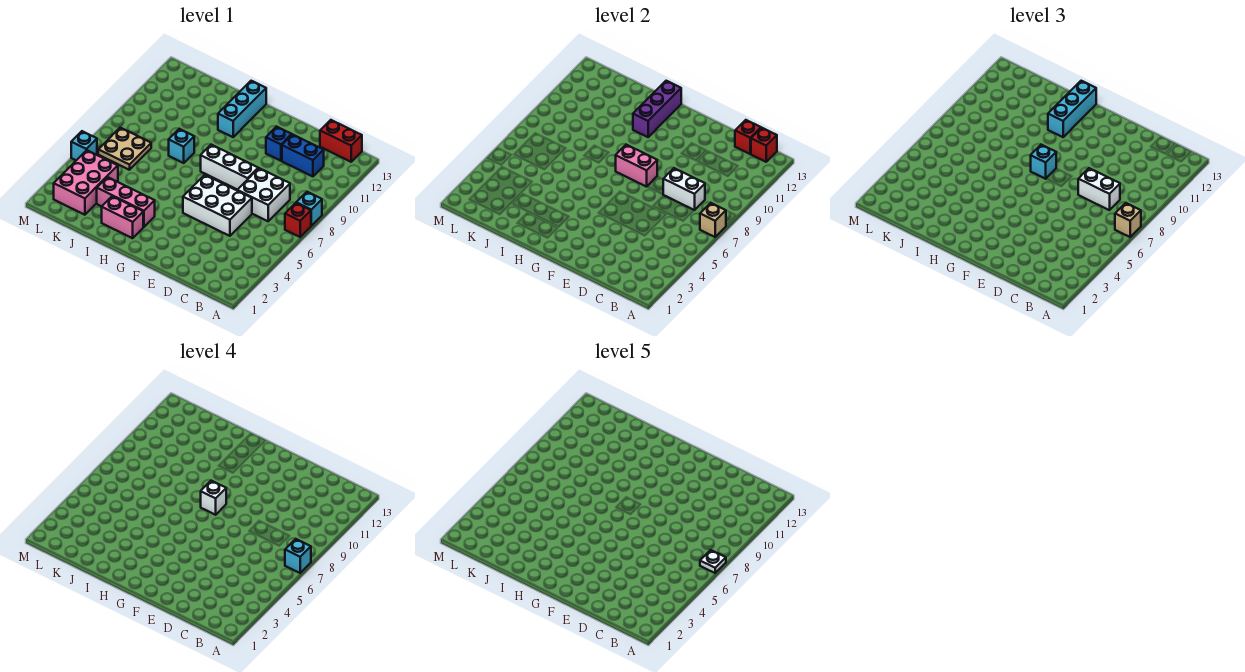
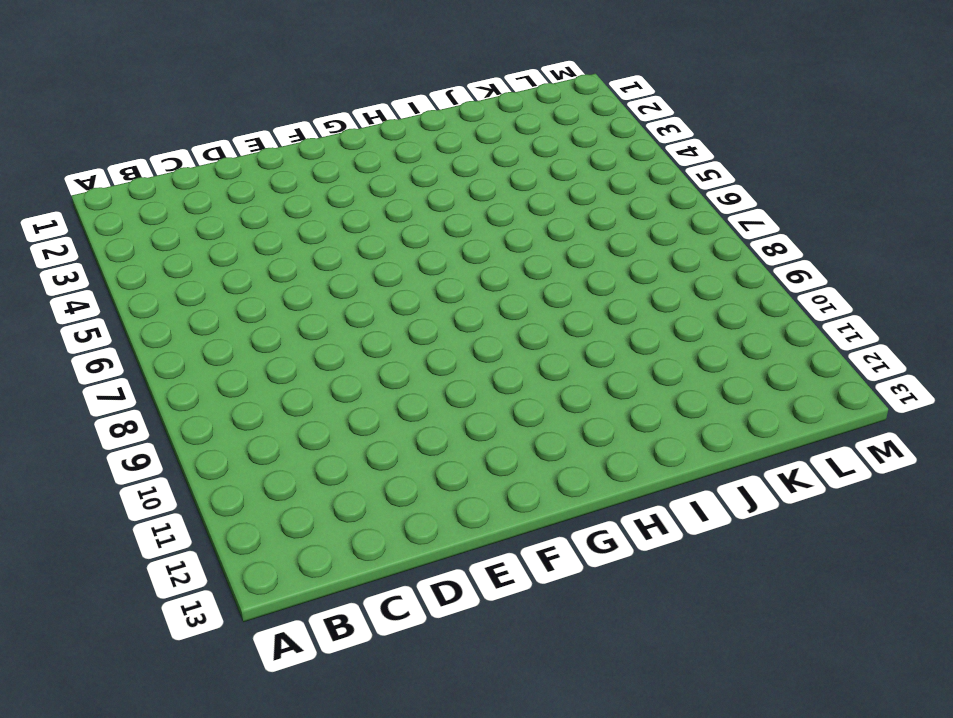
none -> red brick A7 level 1
none -> cyan brick A8 level 1
none -> red brick B13:C13 level 1

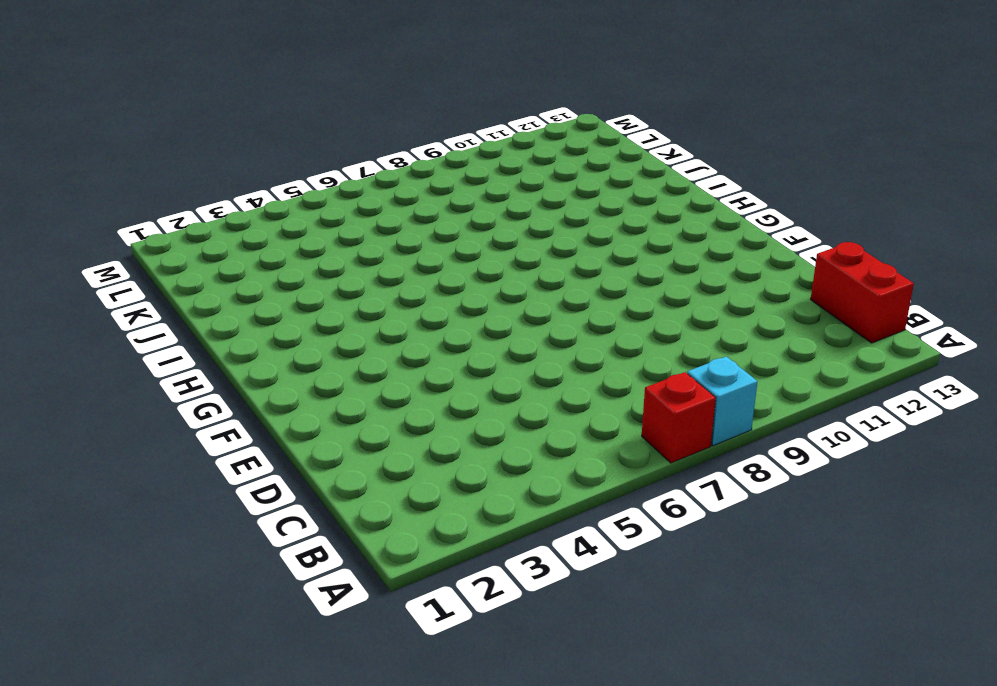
none -> white brick C7:D8 level 1
none -> blue brick C11:D11 level 1
none -> white brick D5:F6 level 1

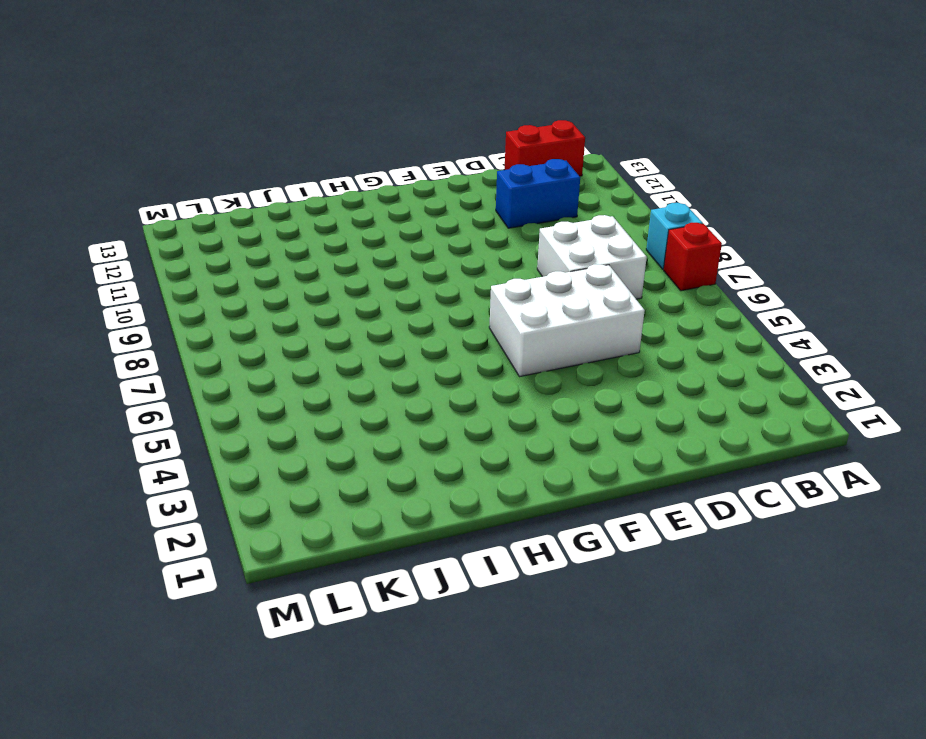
none -> white brick E8:G8 level 1
none -> blue brick E11 level 1
none -> pink brick H2:I2 level 1

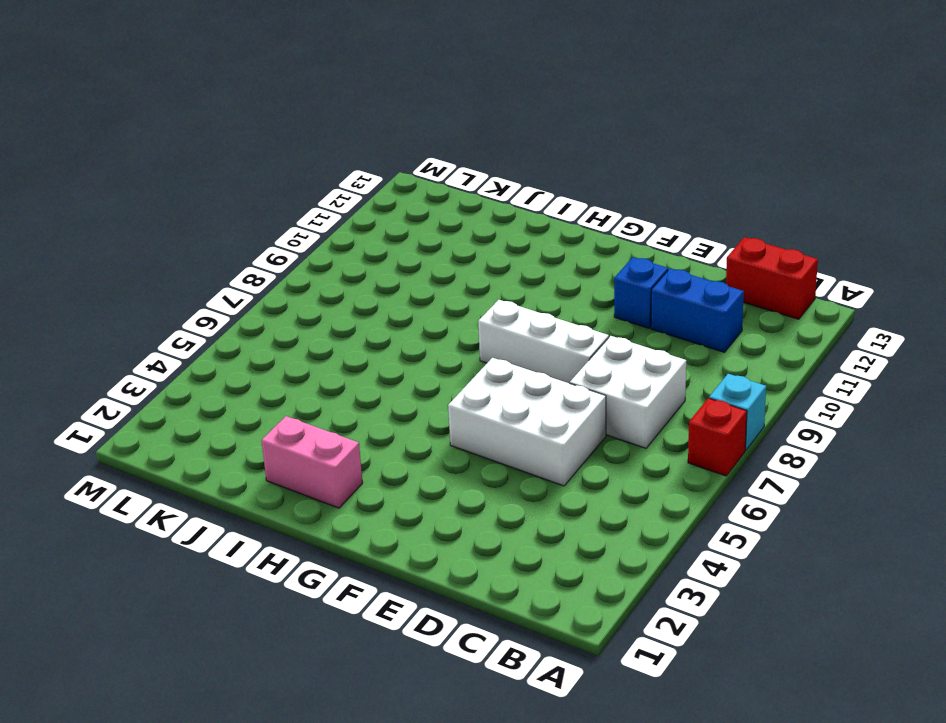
none -> pink brick H3:J3 level 1
none -> cyan brick H11:H13 level 1
none -> cyan brick I8 level 1

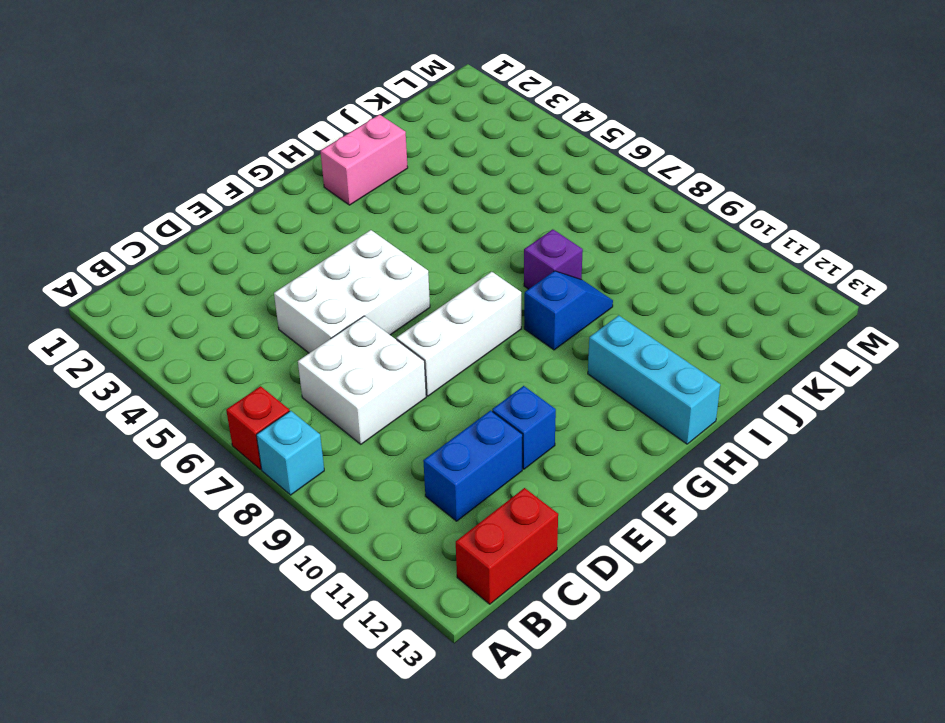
blue slope H9:I9 level 1 top H -> none
purple brick I8 level 1 -> cyan brick I8 level 1
none -> pink brick H3:J3 level 1
none -> pink brick K2:L4 level 1
none -> tan plate K6:L7 level 1

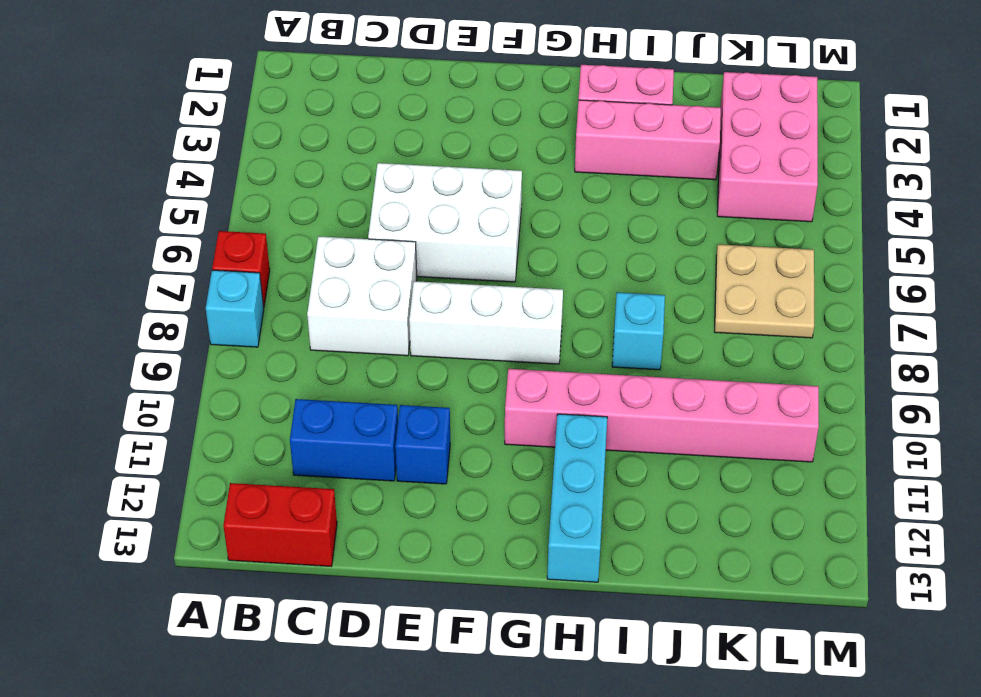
pink brick G10:L10 level 1 -> none
none -> cyan brick M5 level 1
none -> tan brick A7 level 2
none -> red brick B13 level 2

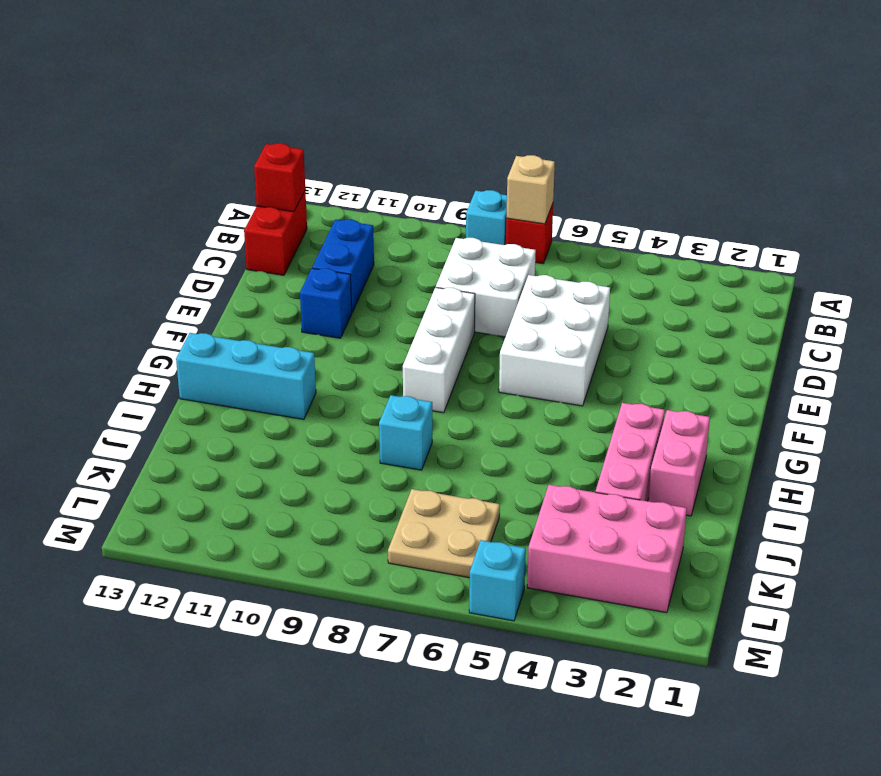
none -> white brick C8:D8 level 2
none -> red brick C13 level 2
none -> pink brick F8:G8 level 2

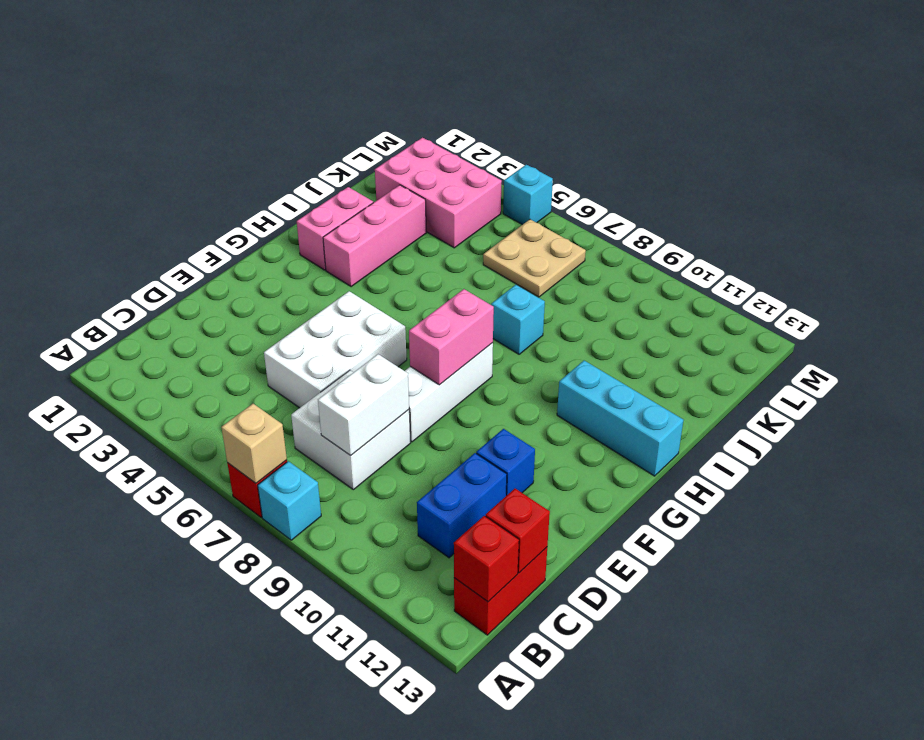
none -> purple brick H11:H13 level 2
none -> tan brick A7 level 3
none -> white brick C8:D8 level 3

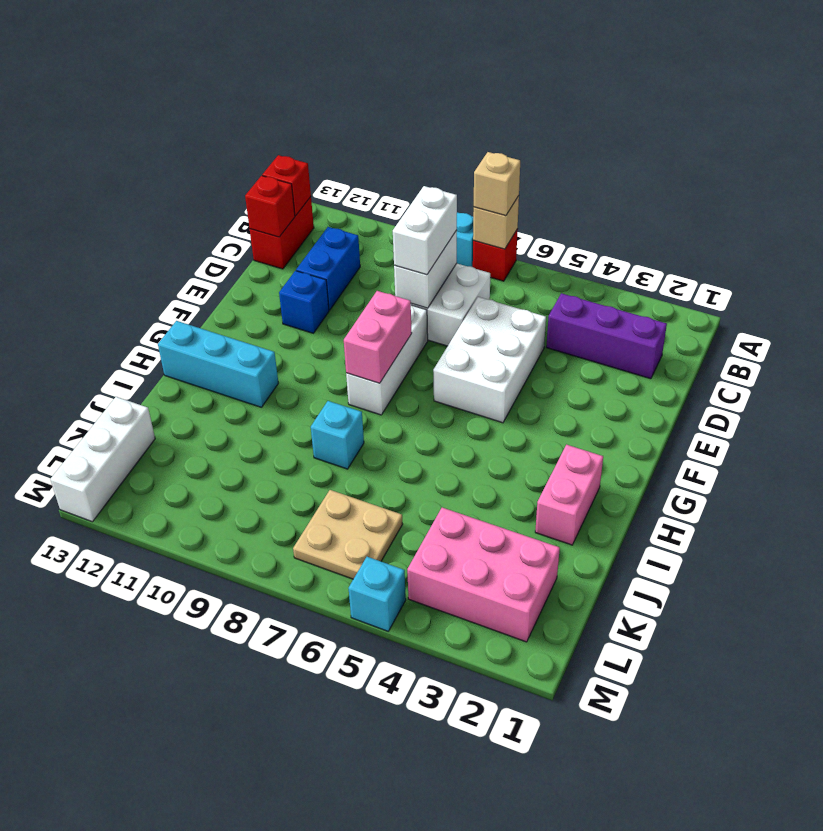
purple brick C2:C4 level 1 -> purple brick H11:H13 level 2
white brick K13:M13 level 1 -> none
none -> pink brick H3:J3 level 1
none -> cyan brick G8 level 3
none -> cyan brick H11:H13 level 3

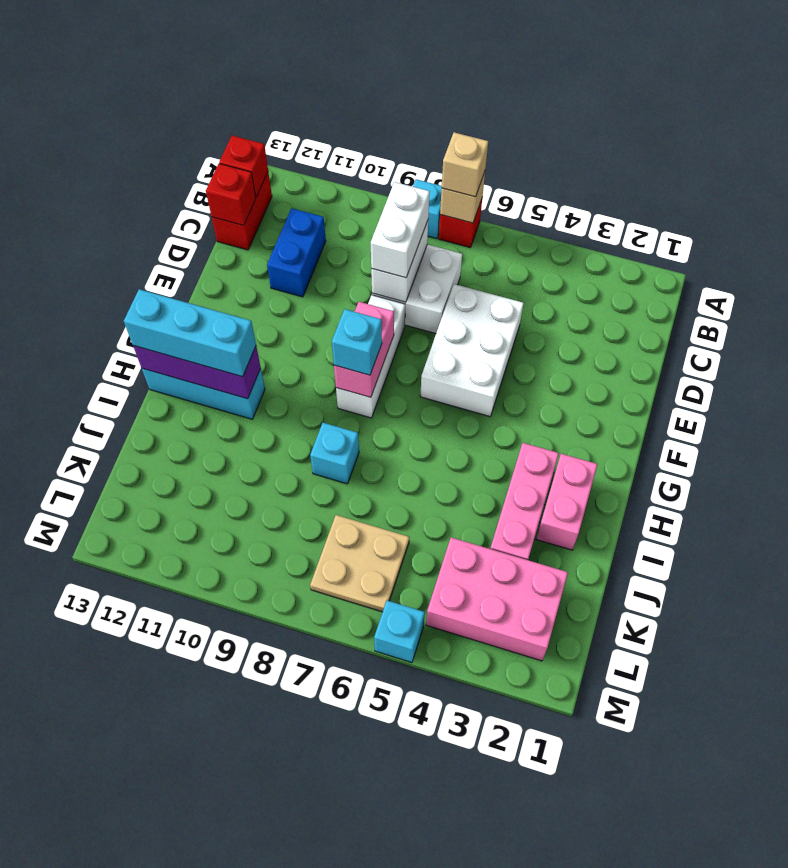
none -> blue brick E11 level 1
none -> cyan brick A7 level 4
none -> white brick G8 level 4

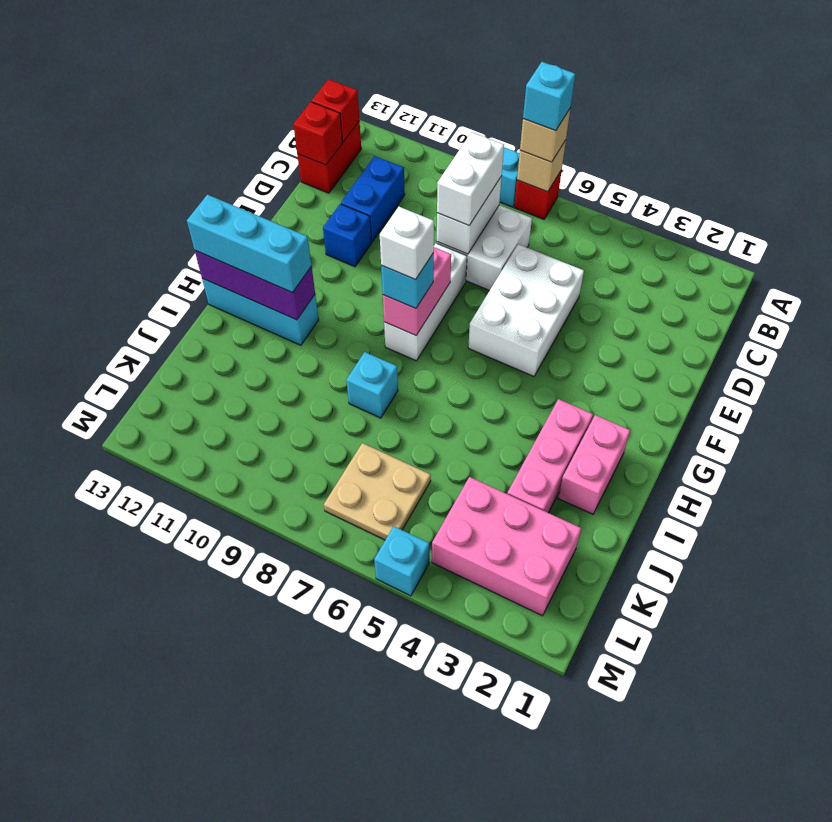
none -> white plate A7 level 5

